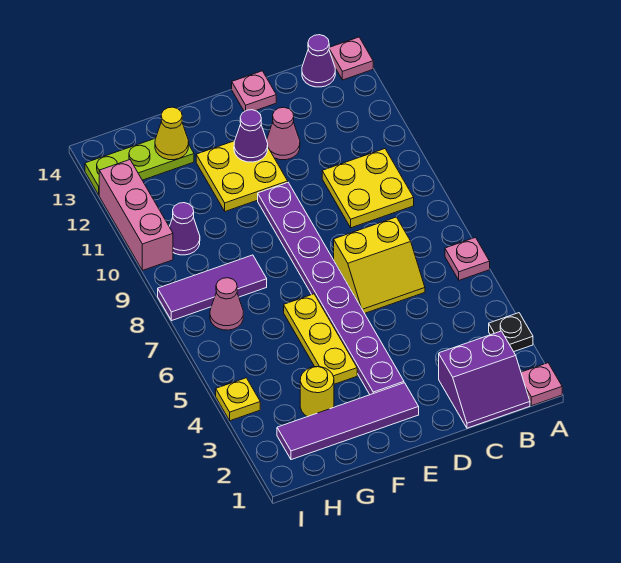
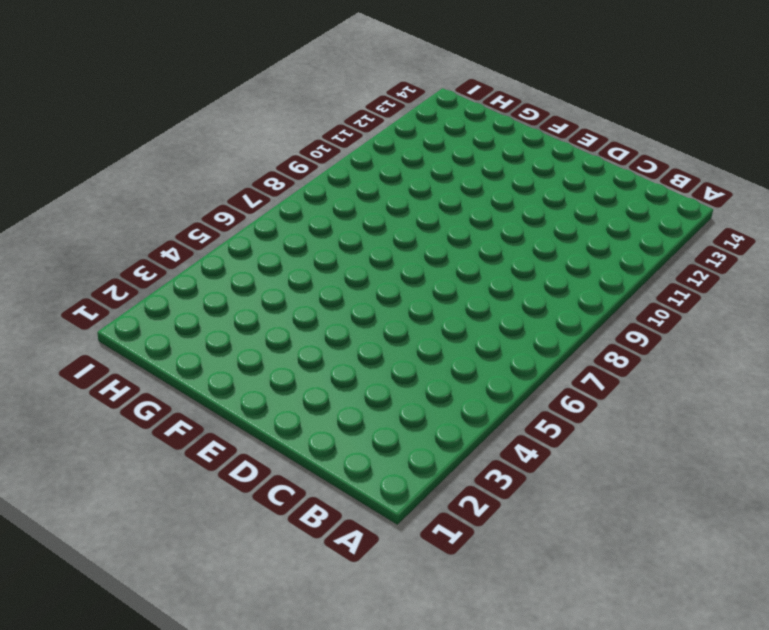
none -> pink plate A1 level 1
none -> black plate A3 level 1
none -> pink plate A6 level 1

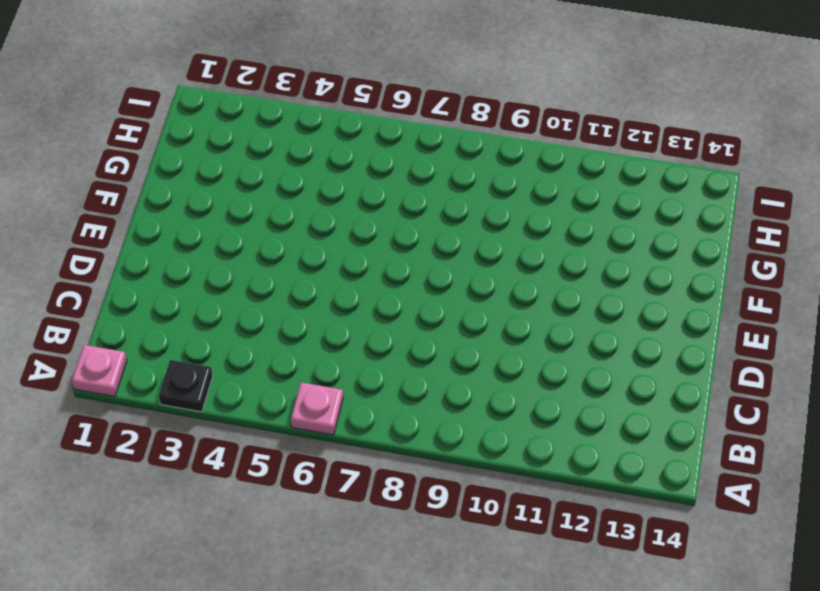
none -> pink plate A14 level 1
none -> purple slope B1:C2 level 1 top 2
none -> yellow plate B9:C10 level 1

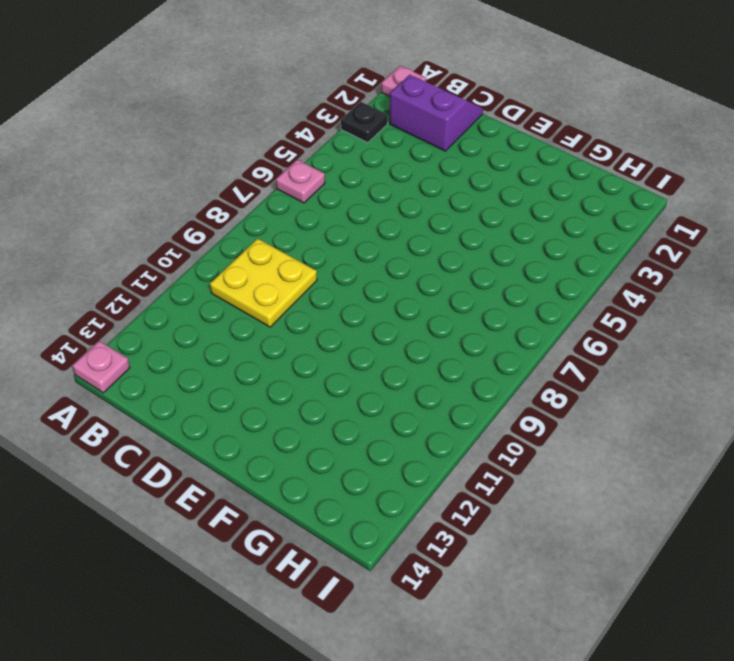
none -> purple cone B14 level 1
none -> yellow slope C6:D7 level 1 top 7
none -> pink cone D12 level 1

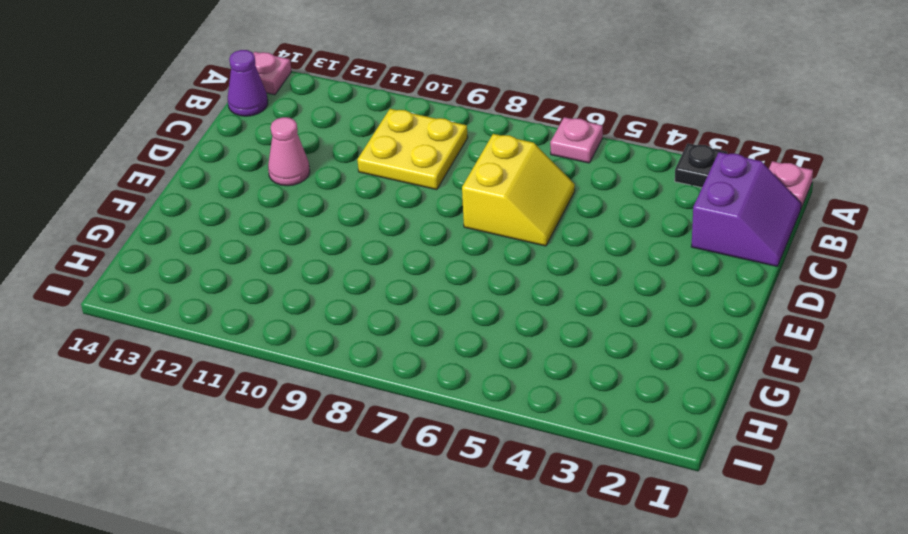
none -> pink plate D14 level 1
none -> purple tile E2:H2 level 1
none -> purple plate E3:E10 level 1

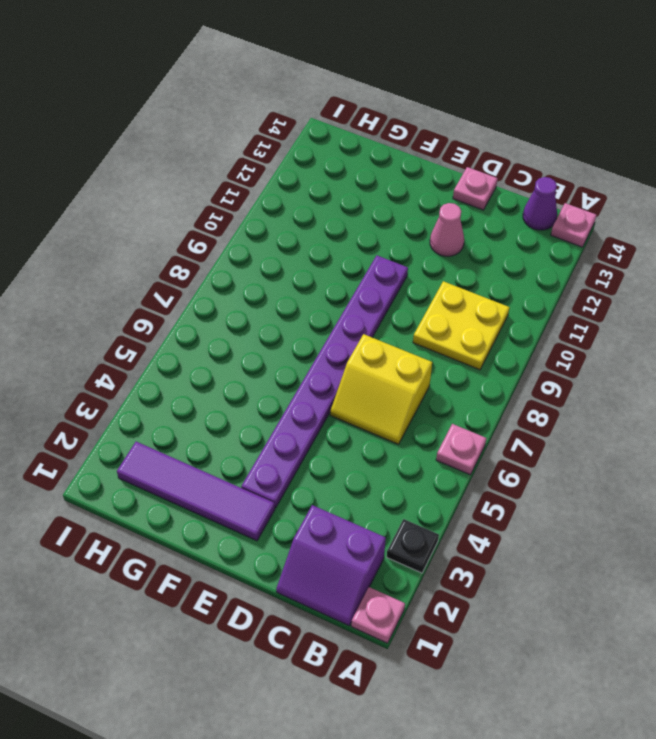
none -> yellow plate E11:F12 level 1
none -> yellow plate F4:F6 level 1
none -> yellow round brick G3 level 1

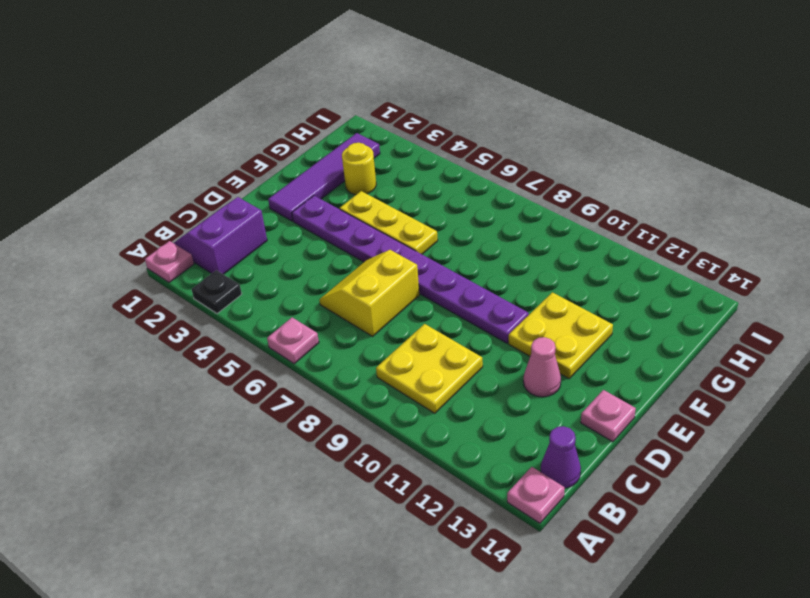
none -> purple tile G8:I8 level 1
none -> lime plate G13:I13 level 1
none -> pink cone H7 level 1

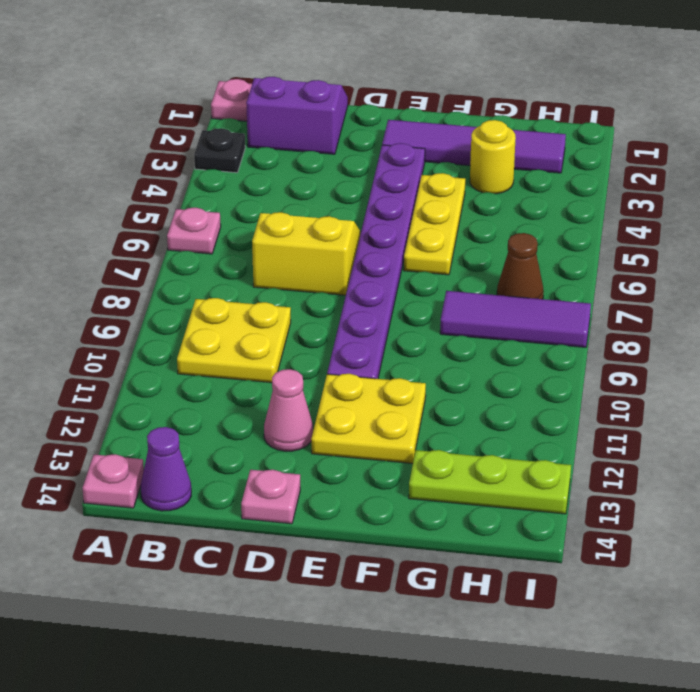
brown cone H7 level 1 -> pink cone H7 level 1
none -> purple cone H10 level 1
none -> yellow plate I4 level 1
none -> pink brick I10:I12 level 1

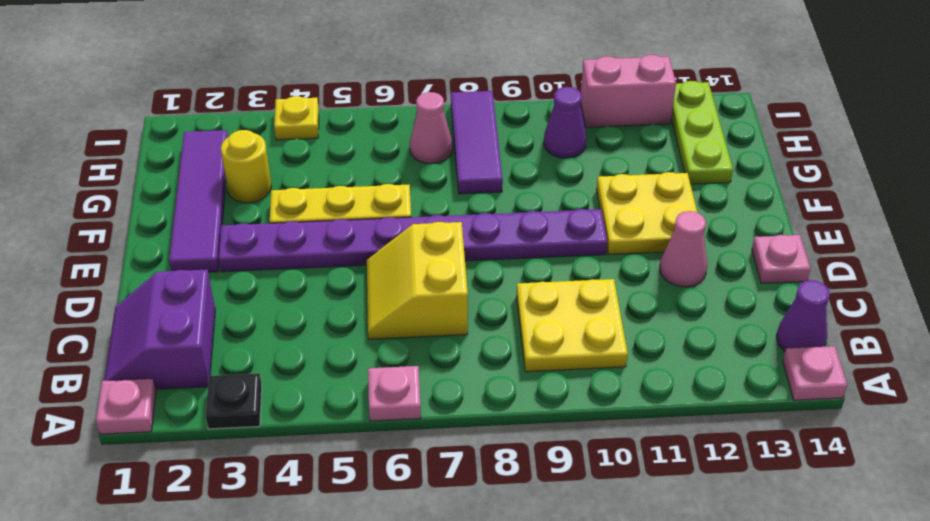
pink brick I11:I12 level 1 -> pink brick I10:I12 level 1
none -> purple cone E12 level 2
none -> yellow cone G13 level 2

